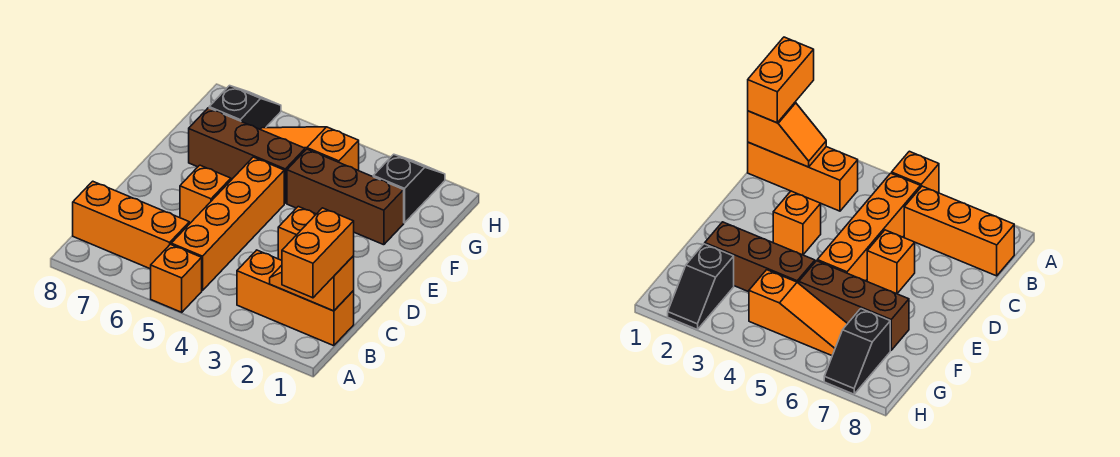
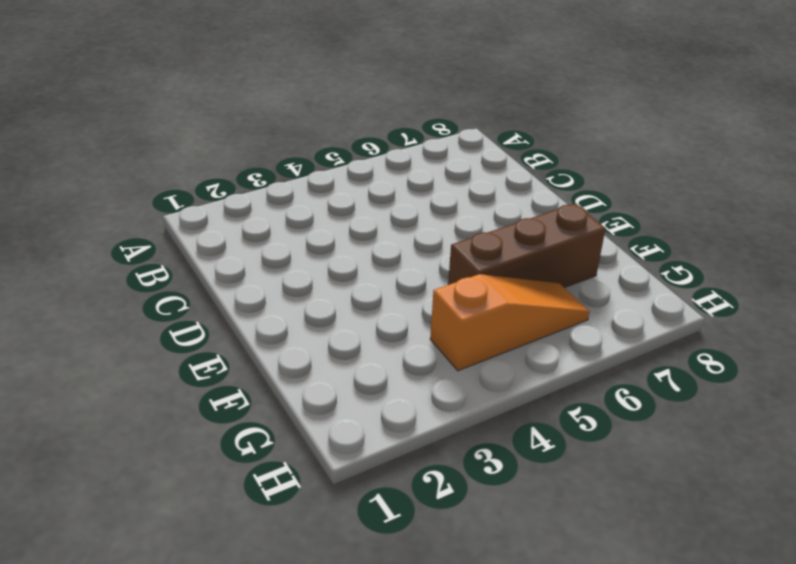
none -> orange brick A5 level 1
none -> orange brick B1:B3 level 1
none -> orange brick B5:E5 level 1

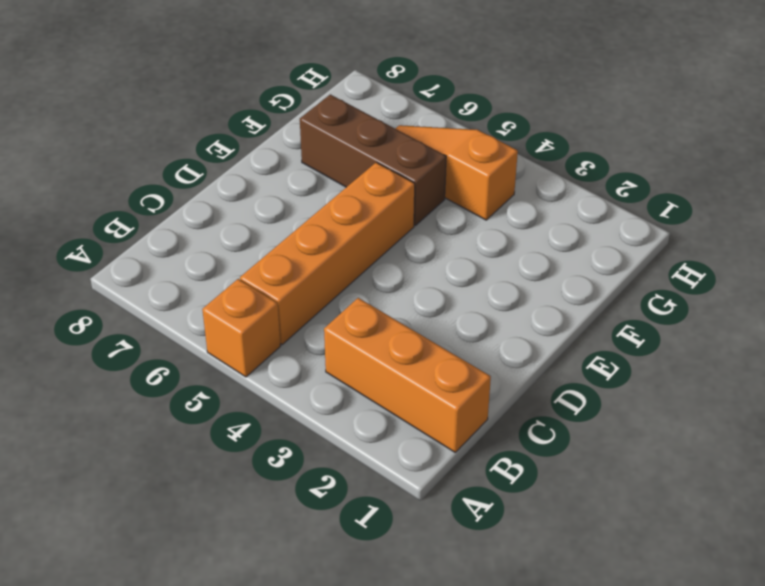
none -> orange brick B6:B8 level 1
none -> orange brick D3 level 1
none -> orange brick D6 level 1

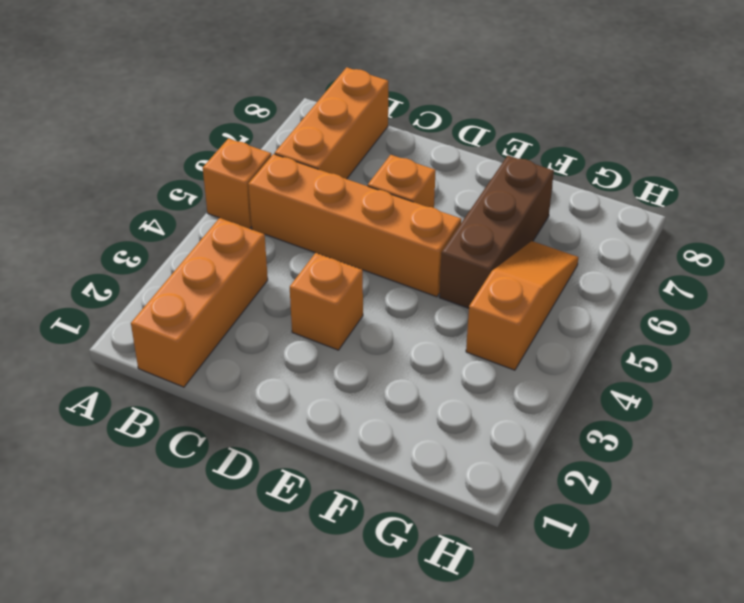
none -> brown brick F2:F4 level 1
none -> black slope G2:H2 level 1 top G
none -> black slope G7:H7 level 1 top G

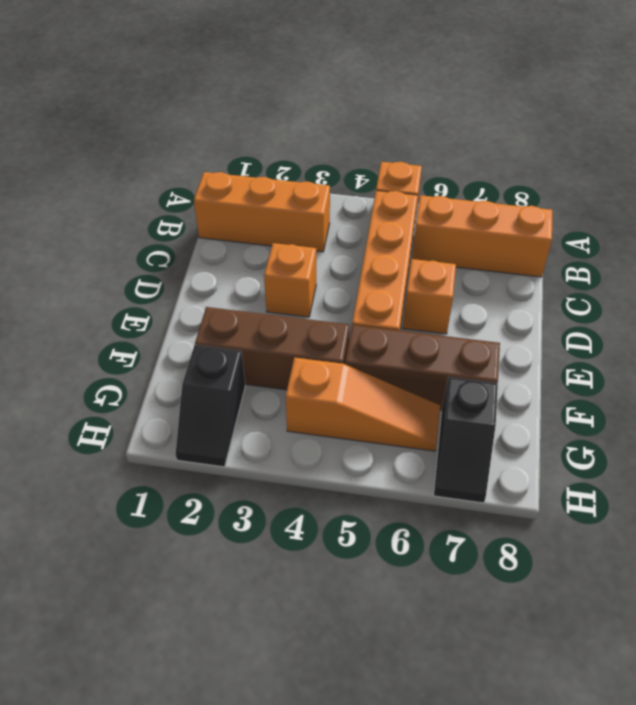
none -> orange slope B1:B2 level 2 top 1
none -> orange brick A1:B1 level 3

